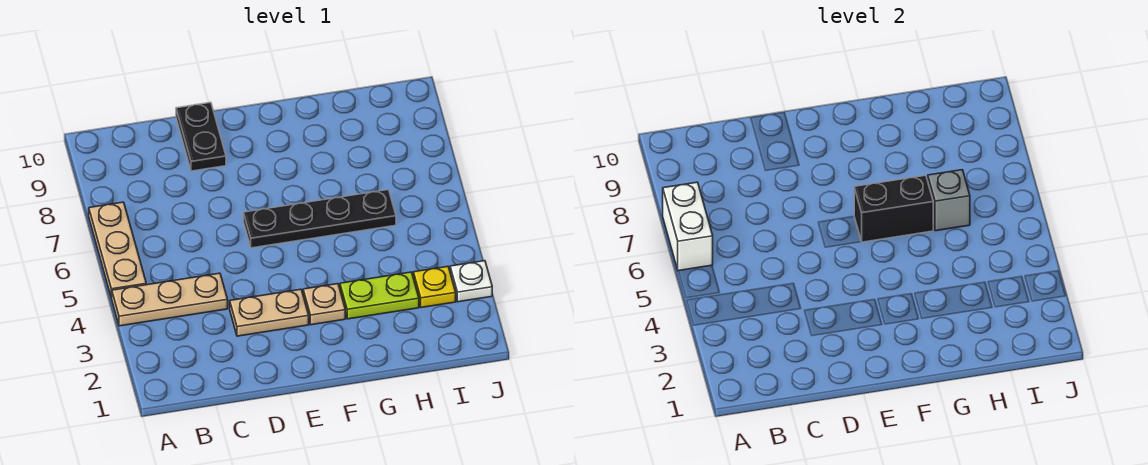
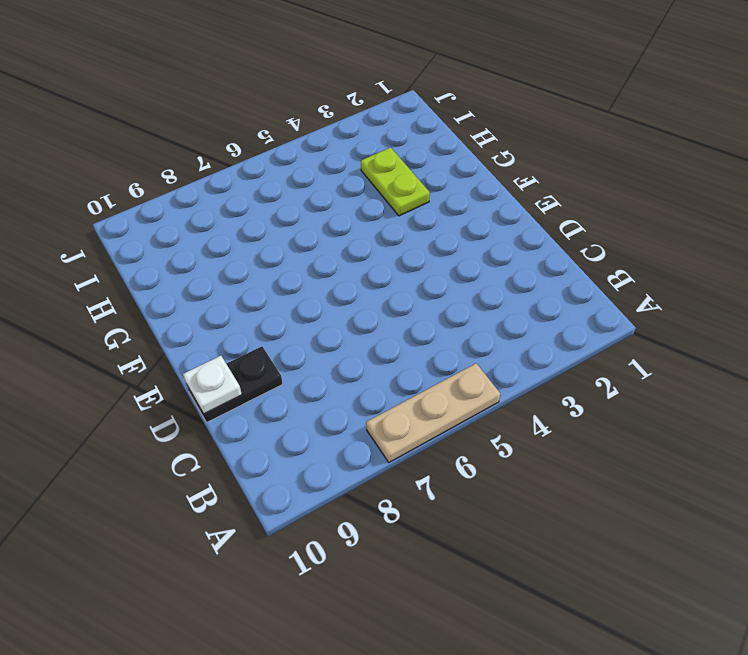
white plate D10 level 2 -> white plate J3 level 1
none -> tan plate A4:C4 level 1
none -> tan plate D3:E3 level 1
none -> black plate E6:H6 level 1

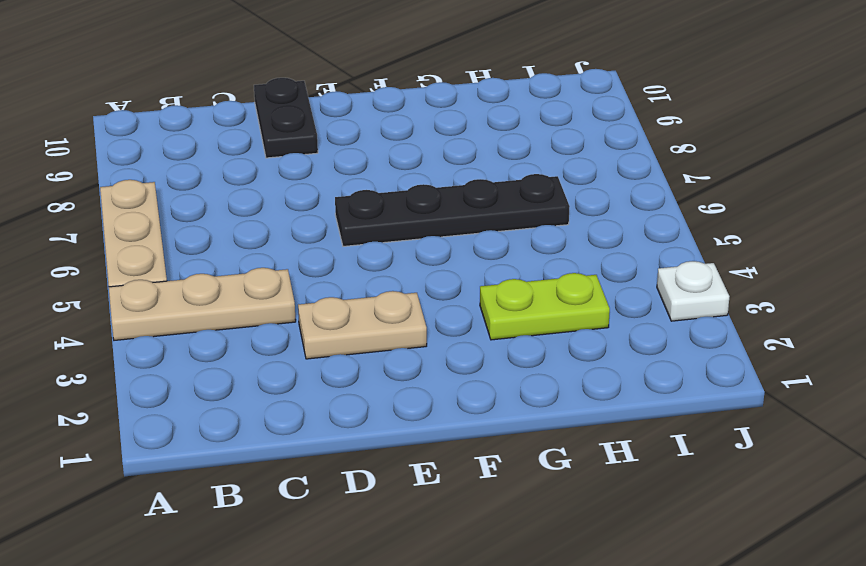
none -> tan plate F3 level 1
none -> yellow plate I3 level 1
none -> white brick A6:A7 level 2

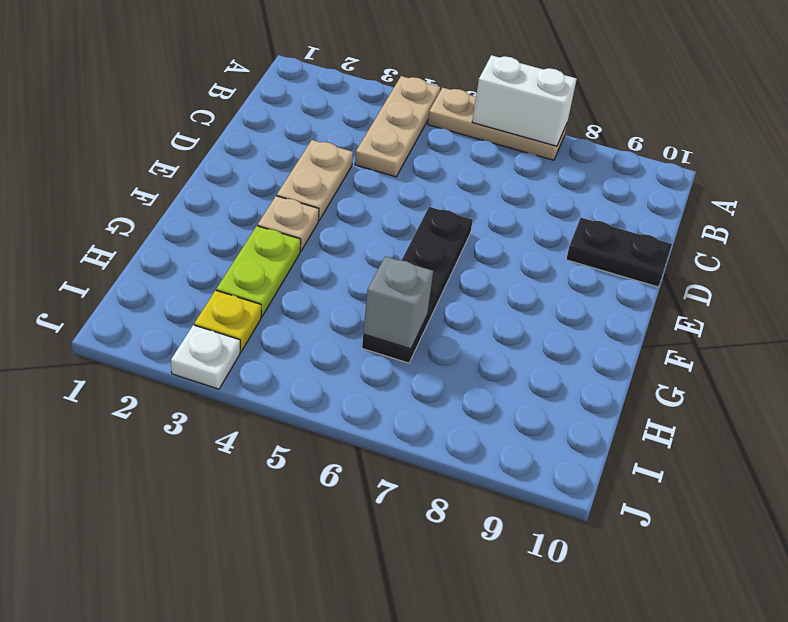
none -> black brick F6:G6 level 2

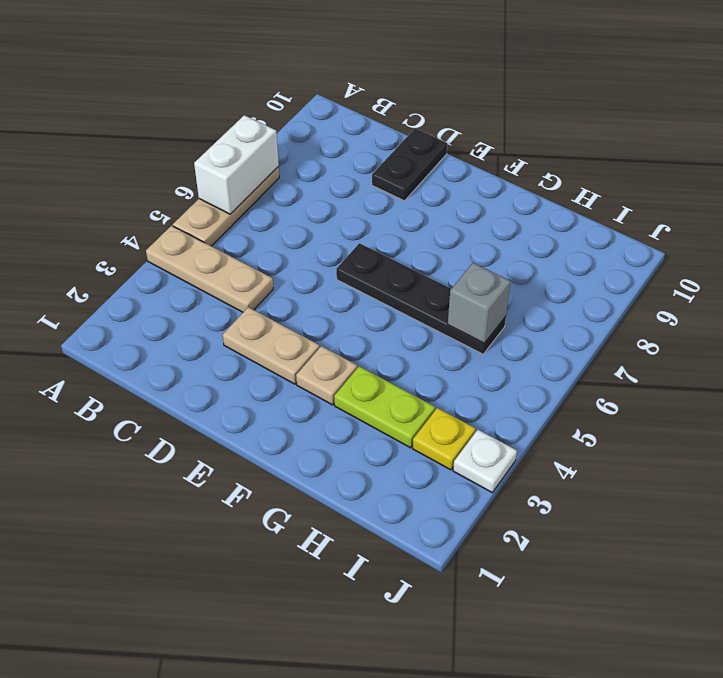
none -> black brick F6:G6 level 2

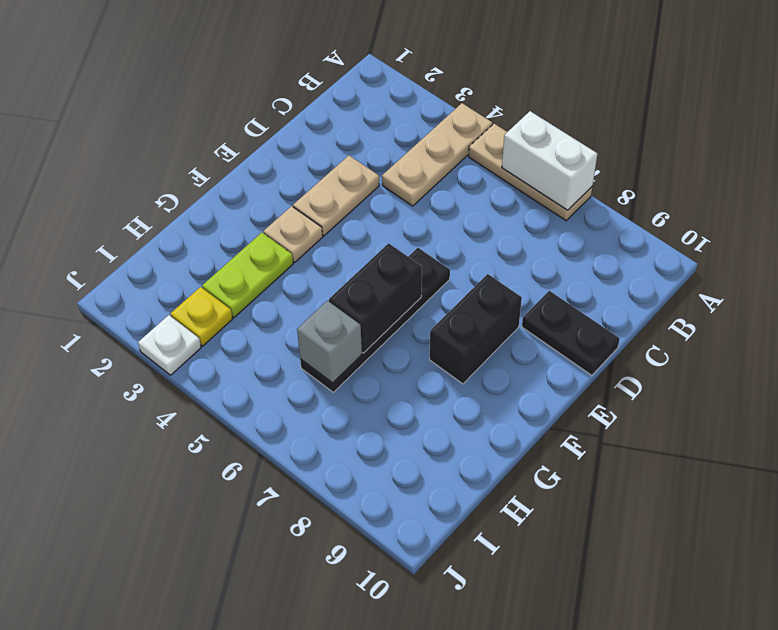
black brick E8:F8 level 1 -> none

